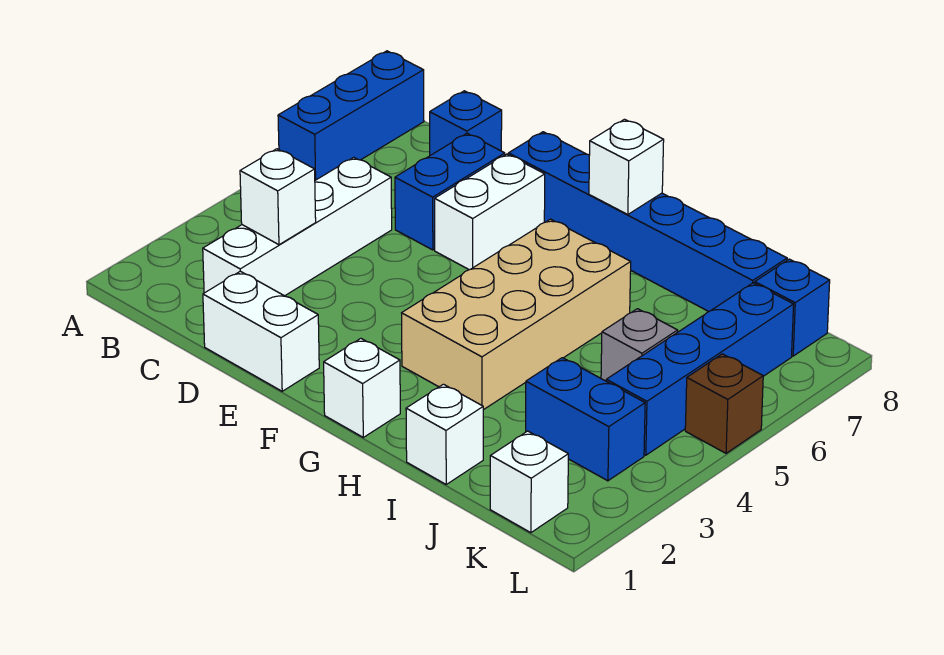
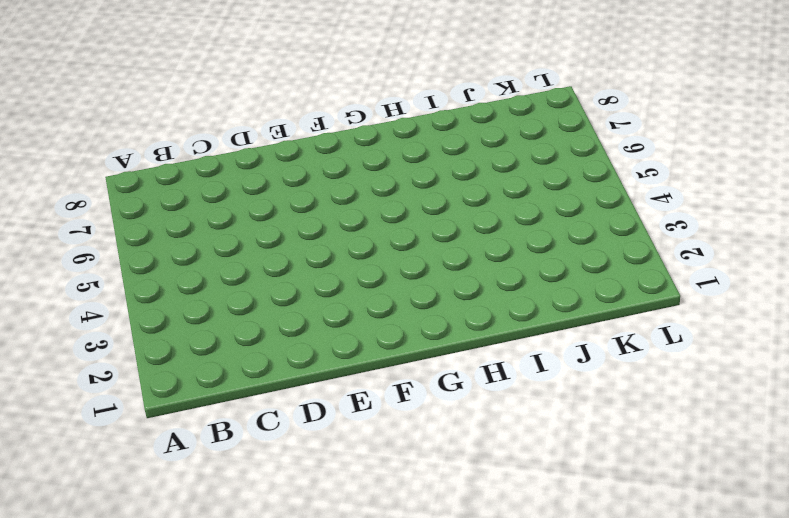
none -> blue brick A6:A8 level 1
none -> white brick C2:C5 level 1
none -> blue brick C8 level 1

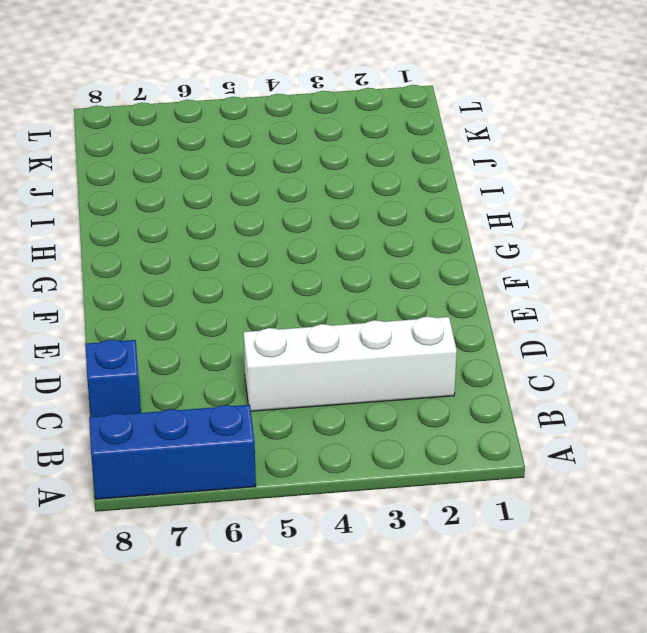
none -> white brick D1:E1 level 1
none -> blue brick D6:D7 level 1
none -> white brick E6:E7 level 1

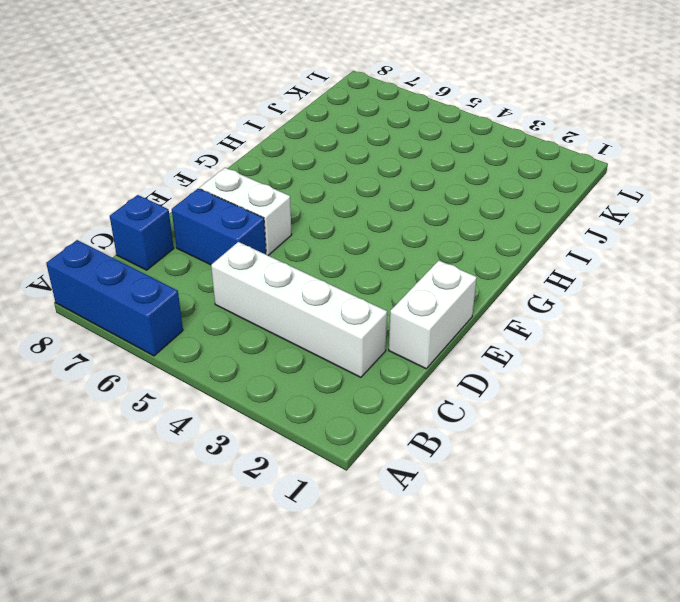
none -> blue brick E8:J8 level 1
none -> white brick G1 level 1
none -> tan brick G3:H6 level 1

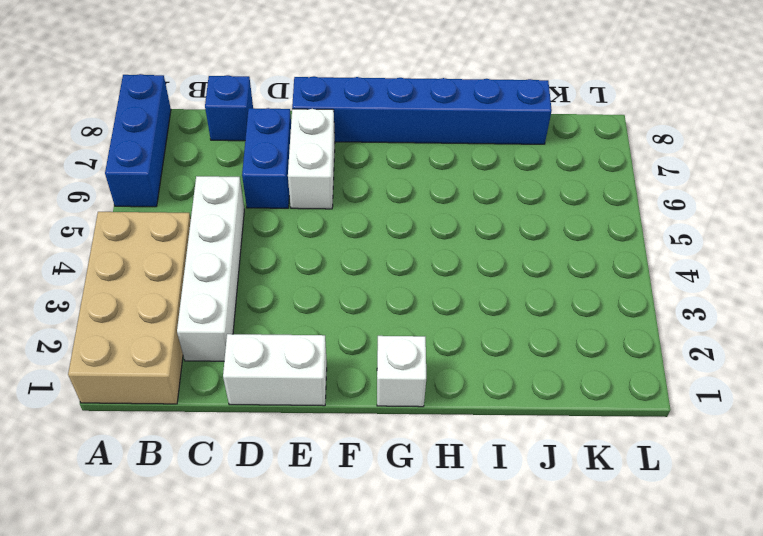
tan brick A1:B4 level 1 -> tan brick G3:H6 level 1
none -> white brick I1 level 1
none -> blue brick J3:K3 level 1
none -> grey brick J5 level 1

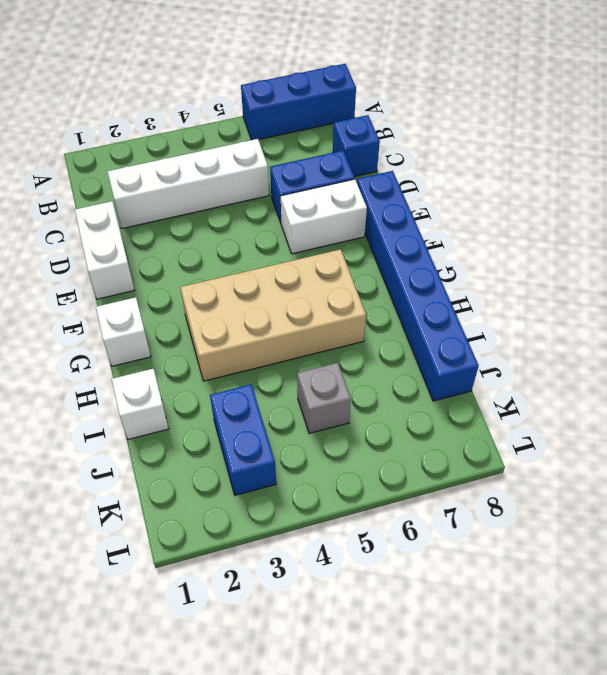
none -> white brick K1 level 1
none -> blue brick K4:K7 level 1
none -> blue brick K8 level 1

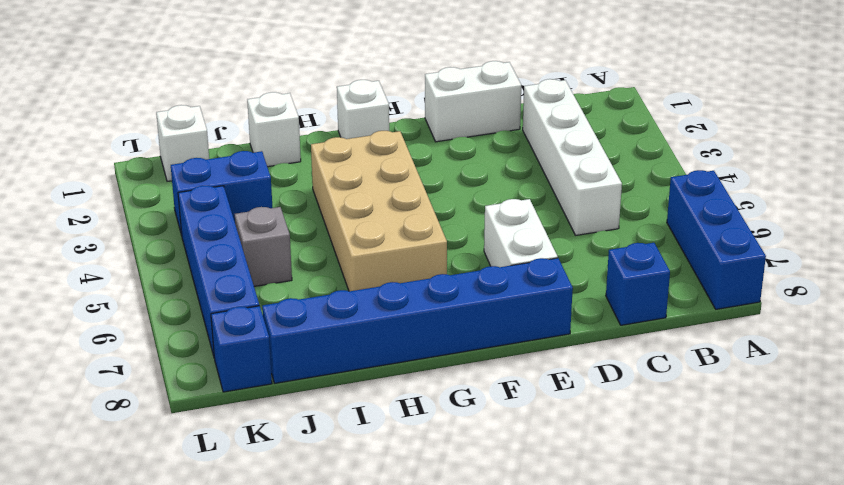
none -> blue brick D6:D7 level 1
none -> brown brick L5 level 1
none -> white brick C3 level 2

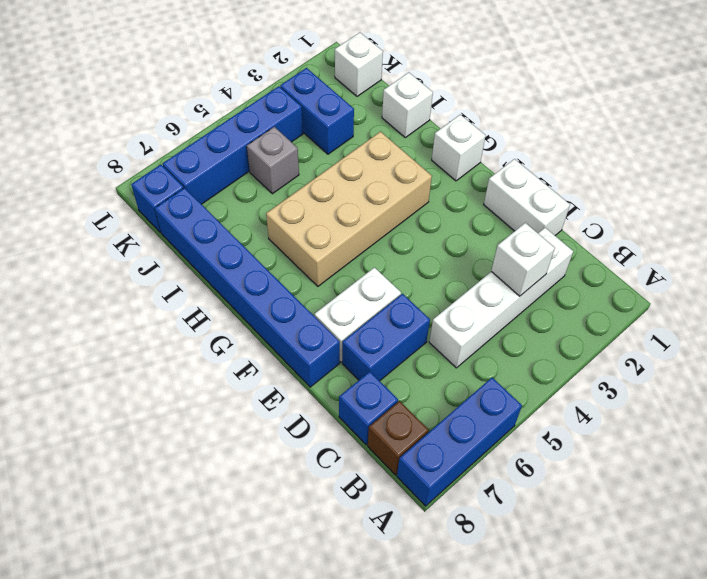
brown brick B8 level 1 -> brown brick L5 level 1
none -> white brick G8 level 2

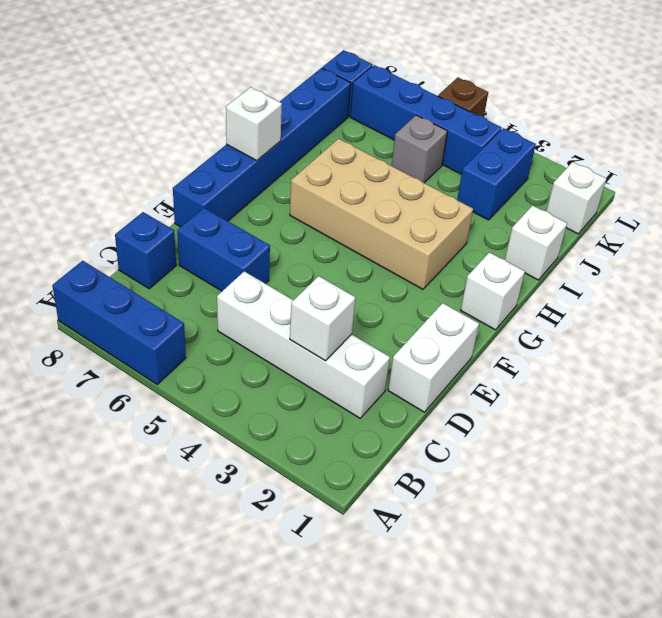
none -> white brick E6:E7 level 1

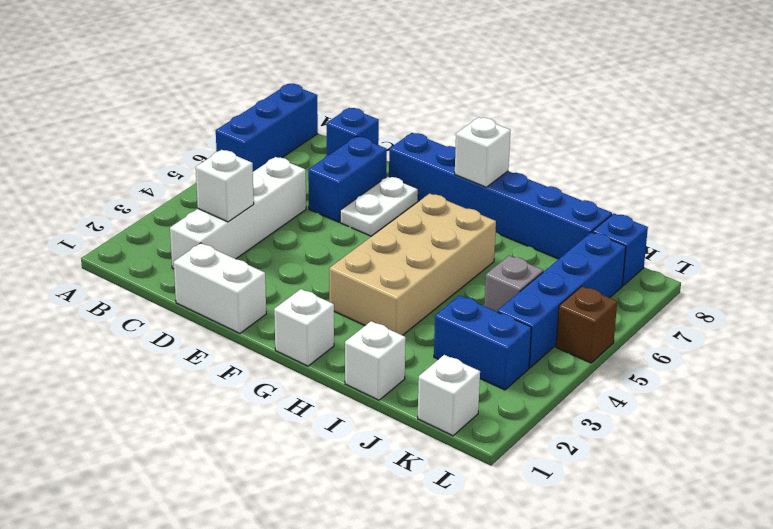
white plate E6:E7 level 1 -> white brick E6:E7 level 1

